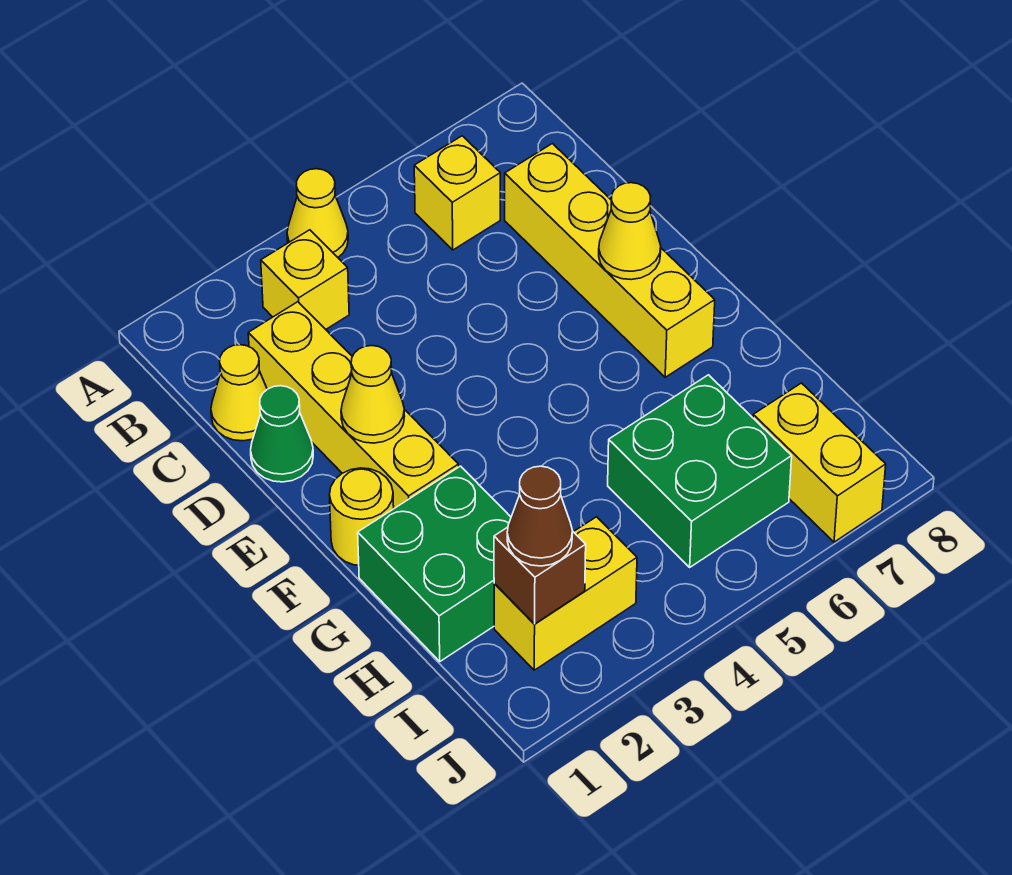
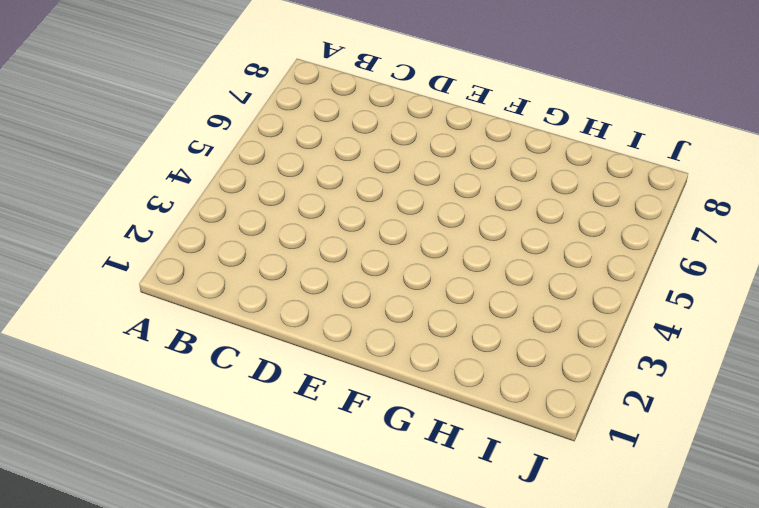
none -> yellow cone A4 level 1
none -> yellow brick B3 level 1
none -> yellow brick B6 level 1

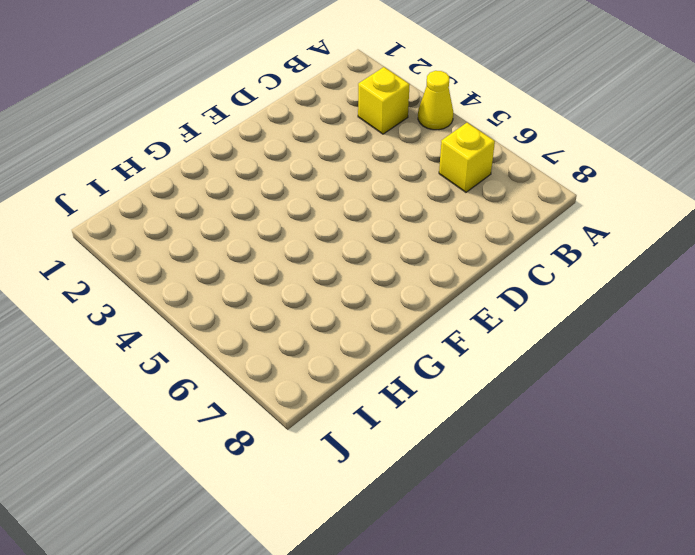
none -> yellow cone C1 level 1
none -> yellow brick C2:F2 level 1
none -> yellow brick C7:F7 level 1

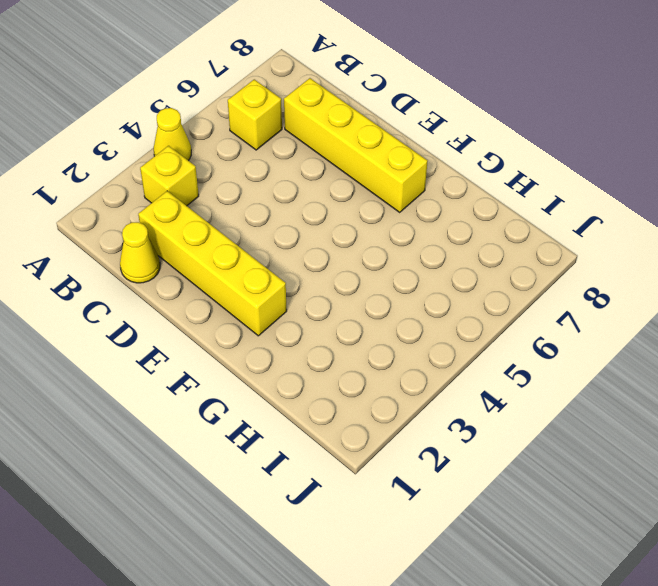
none -> green cone D1 level 1
none -> yellow round brick F1 level 1
none -> green brick G1:H2 level 1

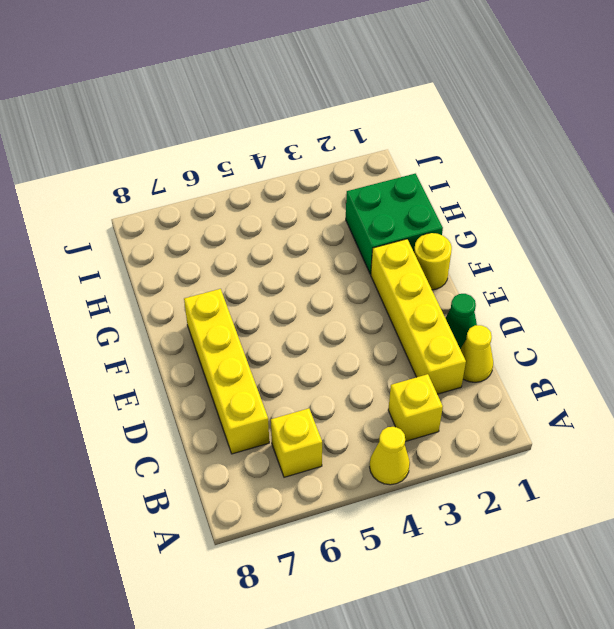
none -> green brick H5:I6 level 1
none -> yellow brick I2:I3 level 1
none -> yellow brick I7:J7 level 1

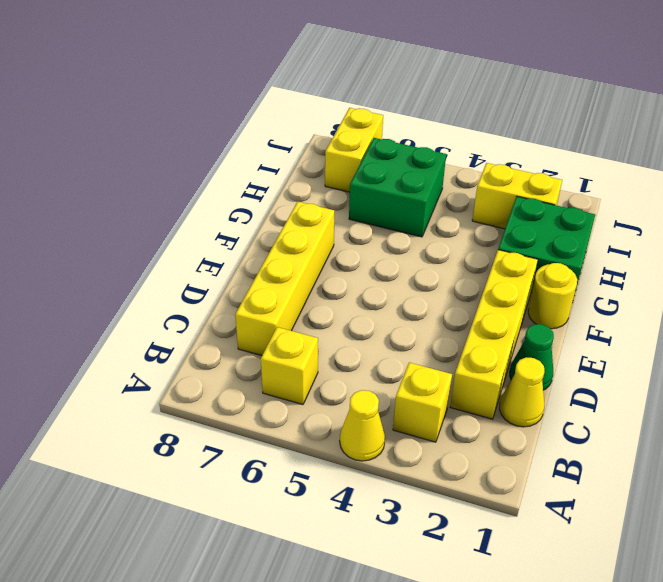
none -> yellow cone E2 level 2
none -> yellow cone E7 level 2
none -> brown brick I2 level 2

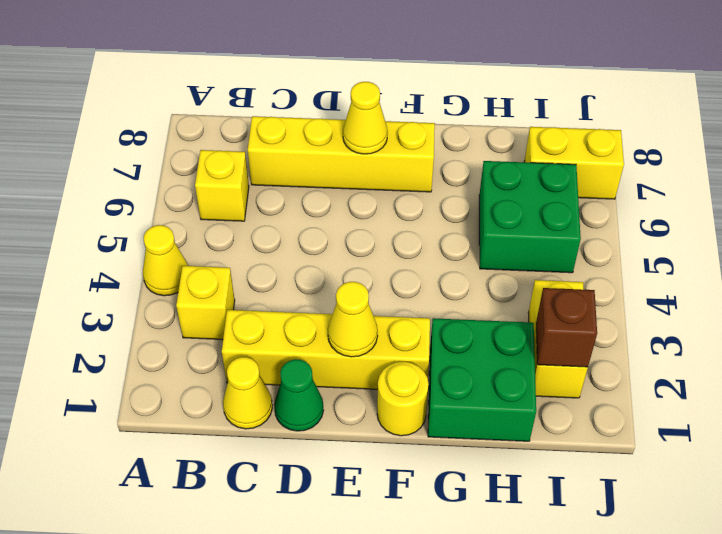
none -> brown cone I2 level 3

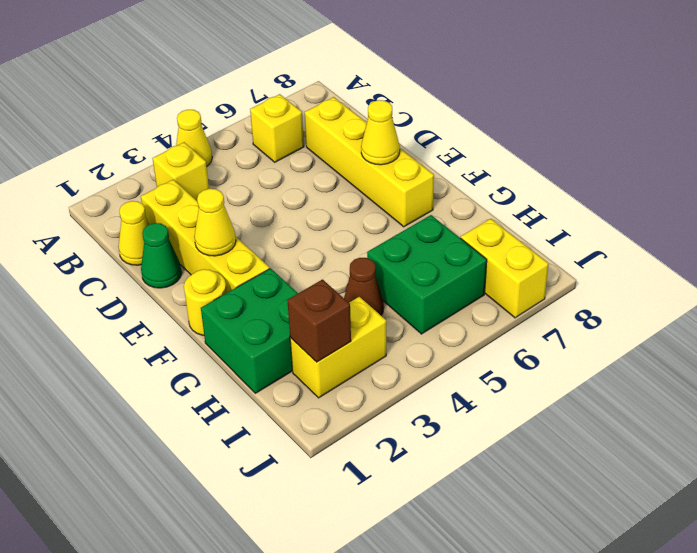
brown cone H4 level 1 -> brown cone I2 level 3

